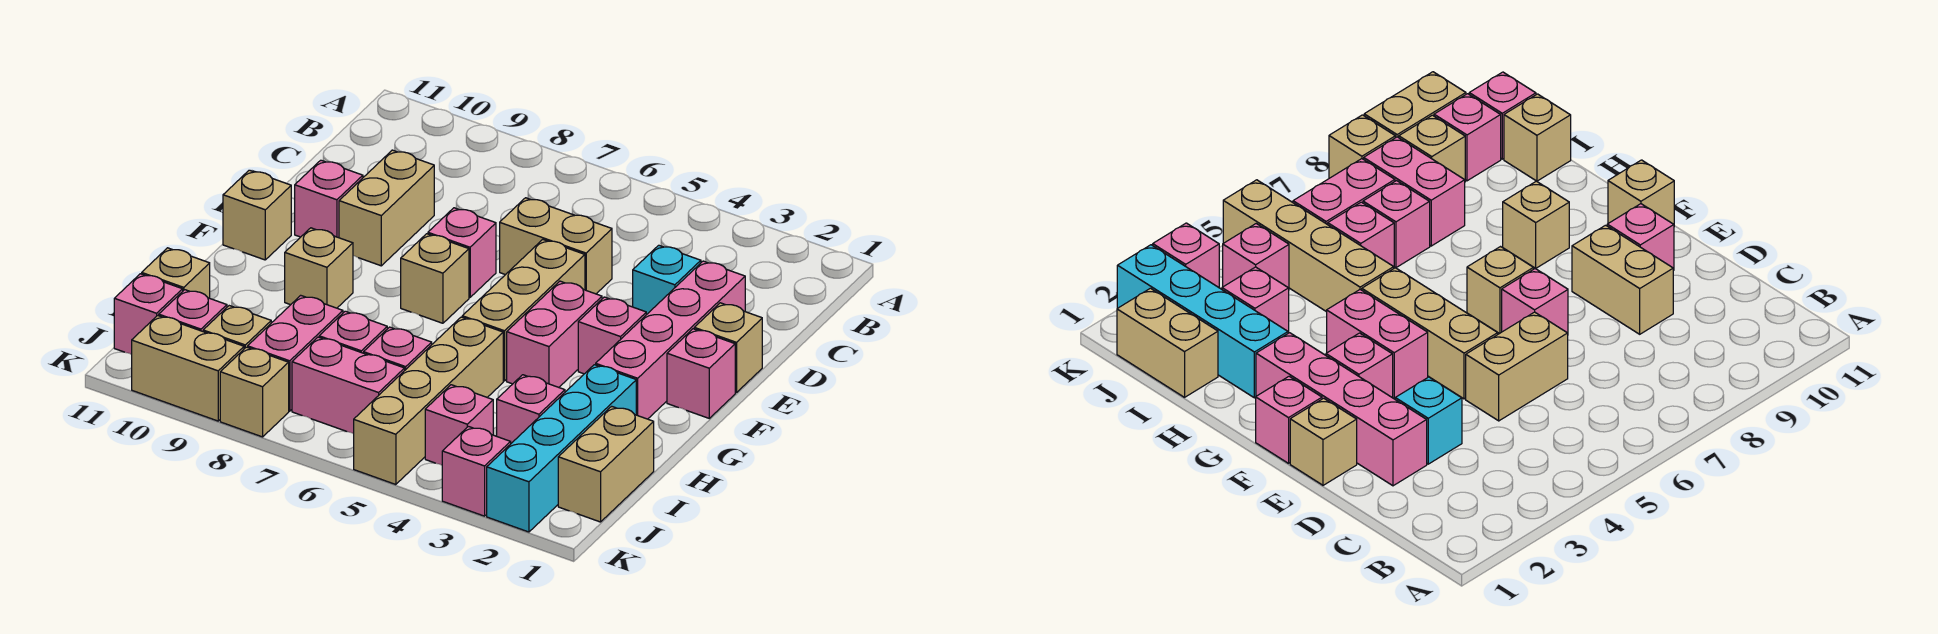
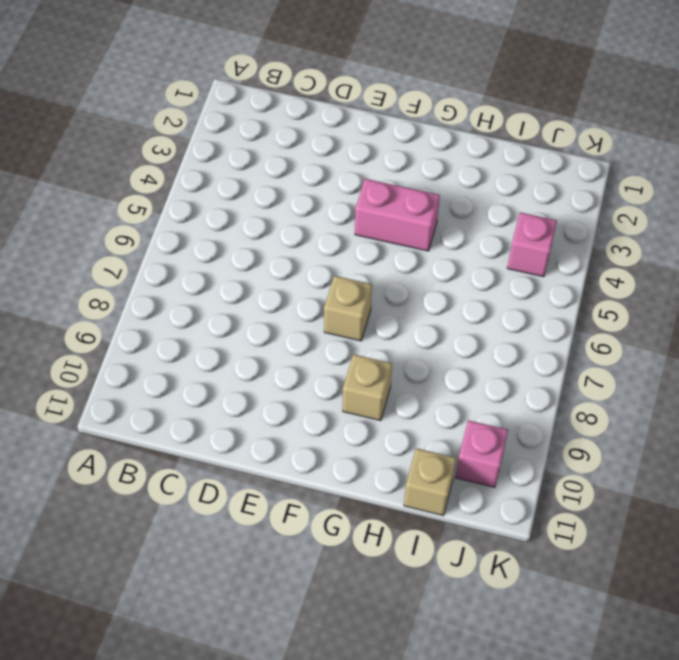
none -> pink brick D2:G2 level 1
none -> cyan brick D3 level 1
none -> tan brick D5:D6 level 1
none -> tan brick D9:E9 level 1

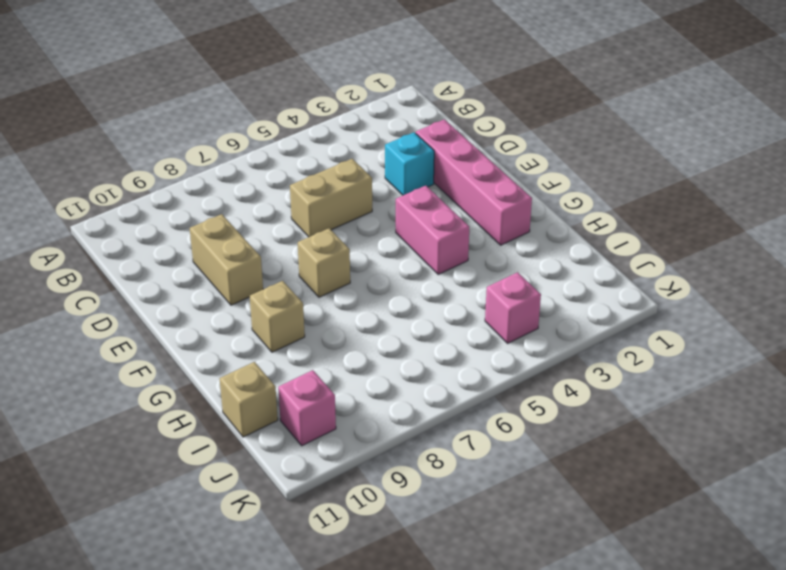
none -> tan brick E1 level 1
none -> tan brick E5:G5 level 1
none -> pink brick E7 level 1
none -> pink brick E10 level 1

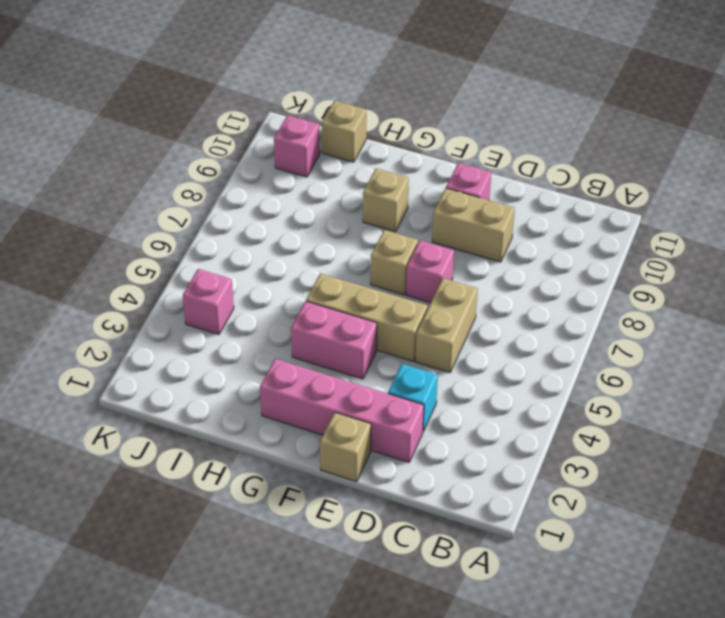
none -> pink brick F1 level 1
none -> pink brick F3 level 1
none -> tan brick F11 level 1
none -> cyan brick H2:K2 level 1

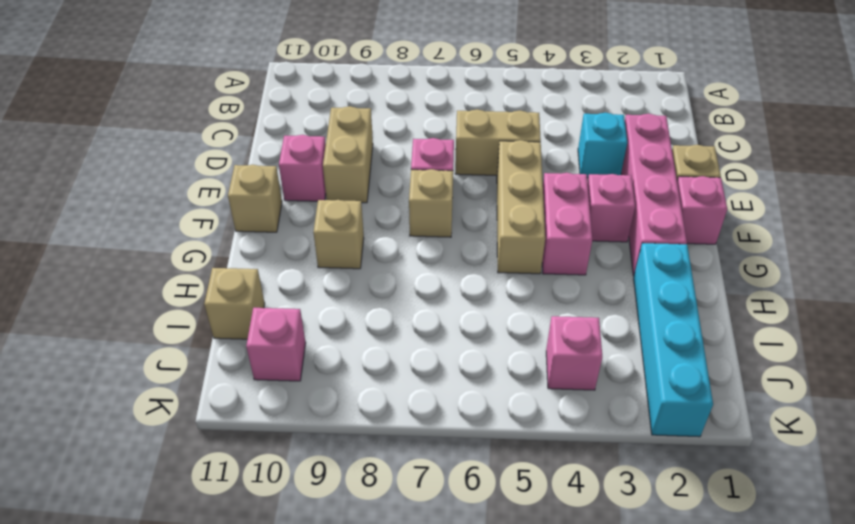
none -> tan brick H5:K5 level 1
none -> tan brick I1:J1 level 1
none -> pink brick I3 level 1
none -> pink brick I6 level 1

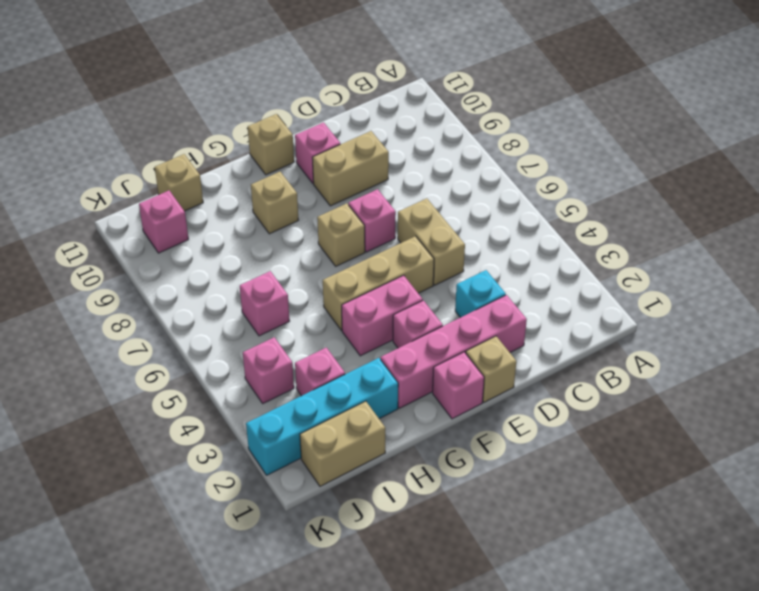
none -> tan brick H5:K5 level 1
none -> pink brick I7 level 1
none -> pink brick I8:J8 level 1
none -> pink brick J6:J7 level 1

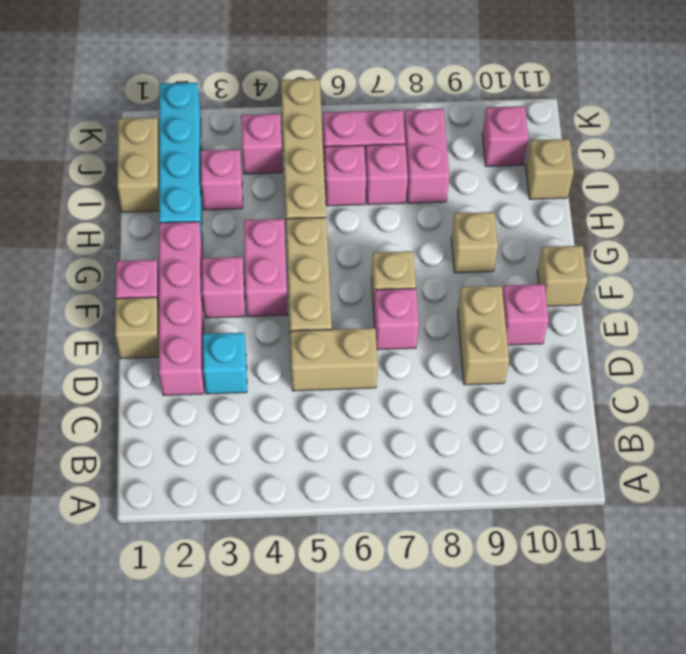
none -> tan brick J9 level 1
none -> pink brick J11 level 1
none -> pink brick K3 level 1
none -> tan brick K8 level 1

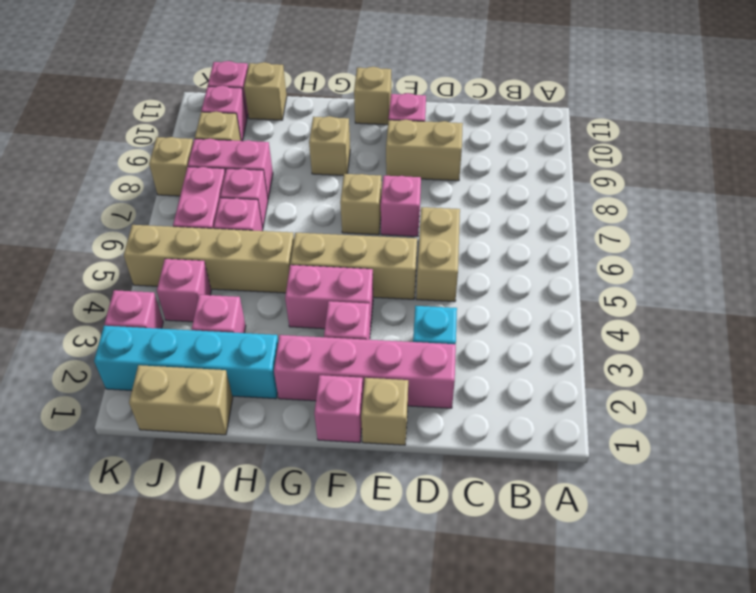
none -> tan brick K9:K10 level 1

